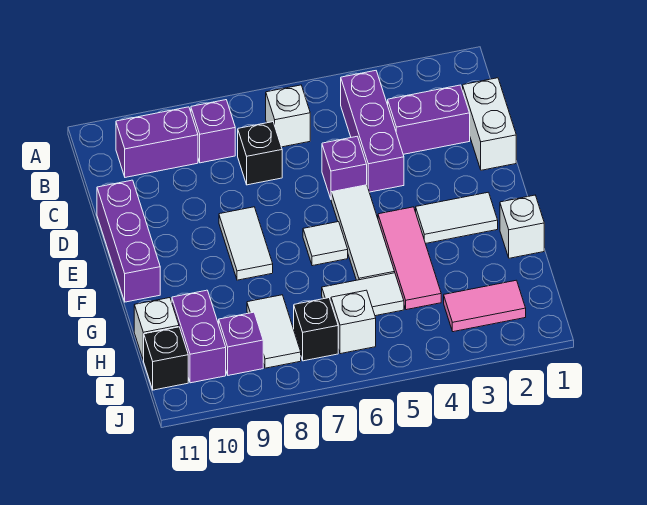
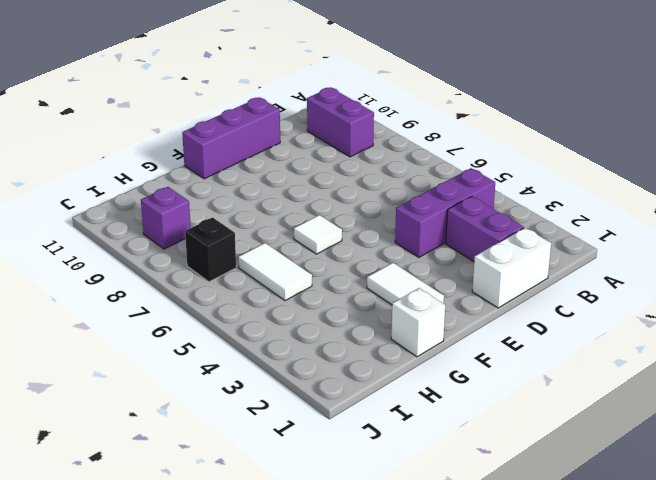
none -> white brick B6 level 1
none -> purple brick B8 level 1
none -> black brick C7 level 1

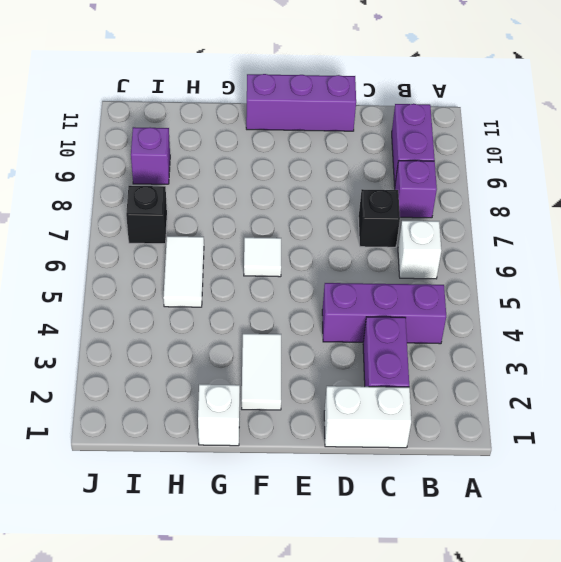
none -> purple brick D5 level 1
none -> white tile E5:G5 level 1
none -> white tile E8:F8 level 1

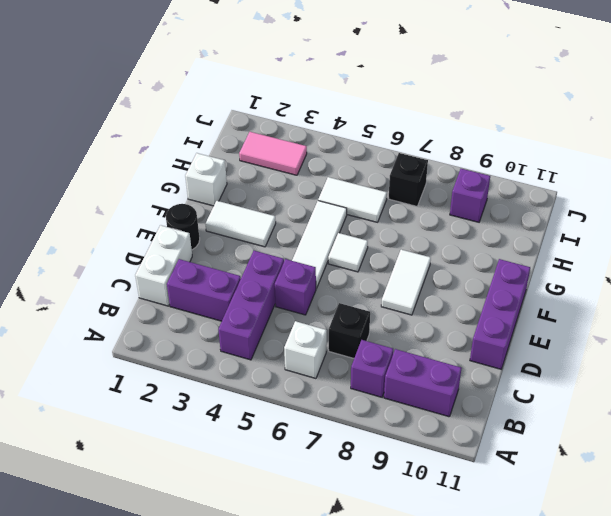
black round brick E1 level 1 -> none
none -> pink tile F4:H4 level 1
none -> white tile H8:I8 level 1
none -> purple brick H10:I10 level 1

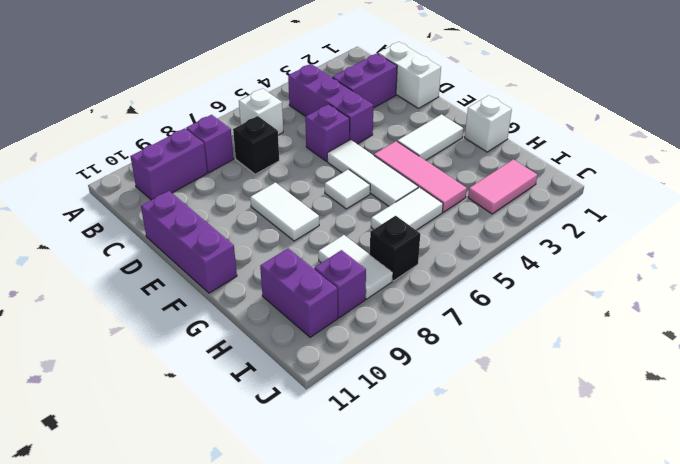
none -> white brick H11 level 1
none -> white brick I6 level 1
none -> black brick I11 level 1

